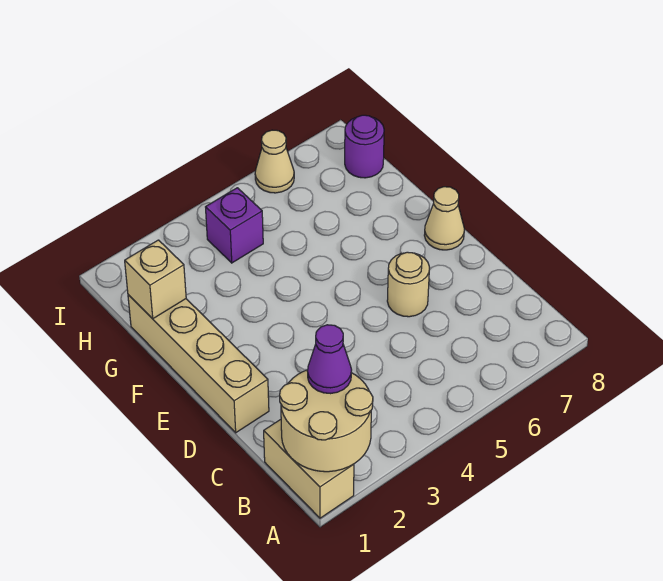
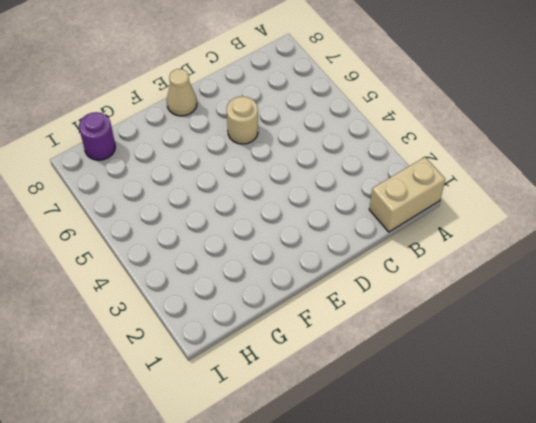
none -> tan brick D1:G1 level 1
none -> purple brick H4 level 1

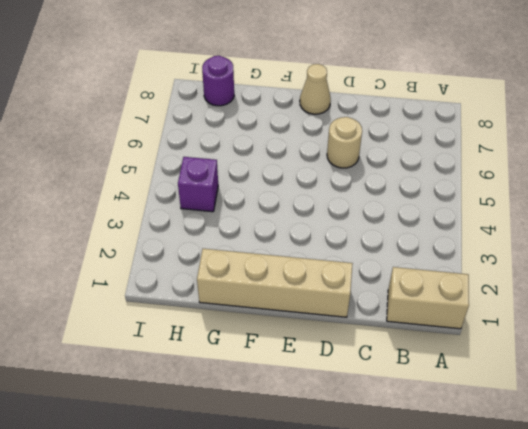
none -> tan cone I6 level 1
none -> tan round brick A1:B2 level 2

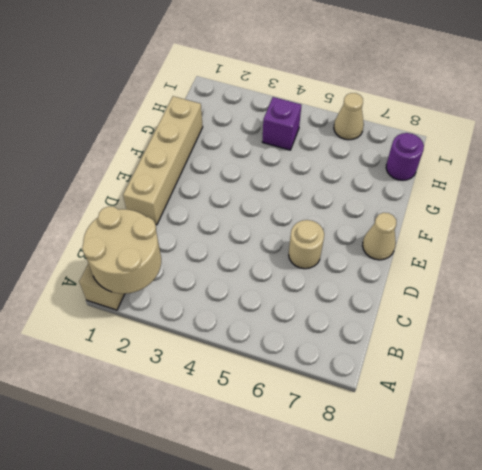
none -> tan brick G1 level 2
none -> purple cone B2 level 3

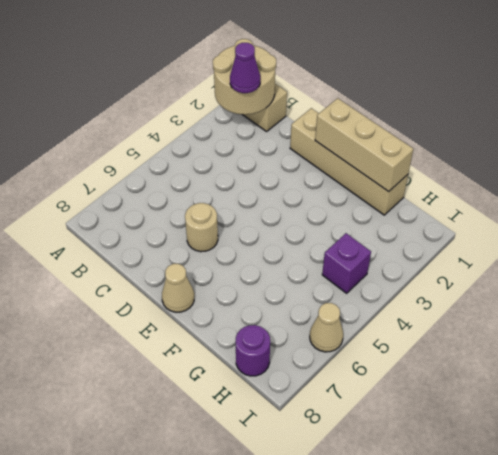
tan brick E1:G1 level 2 -> tan brick G1 level 2

